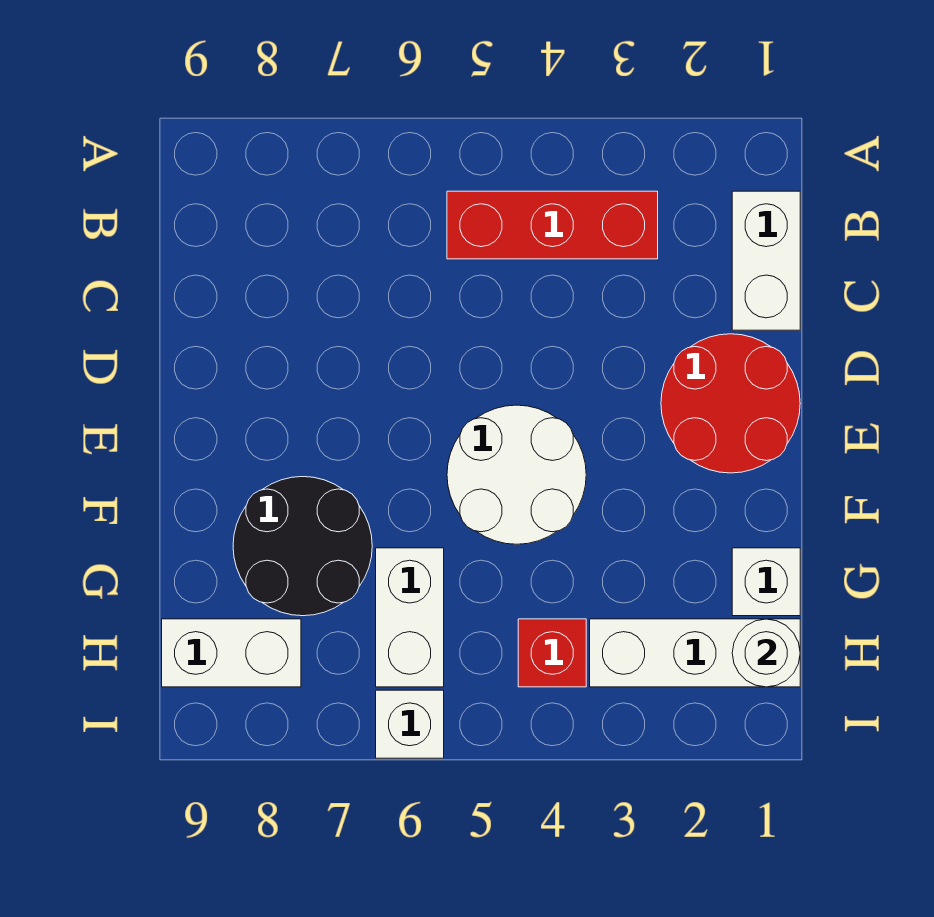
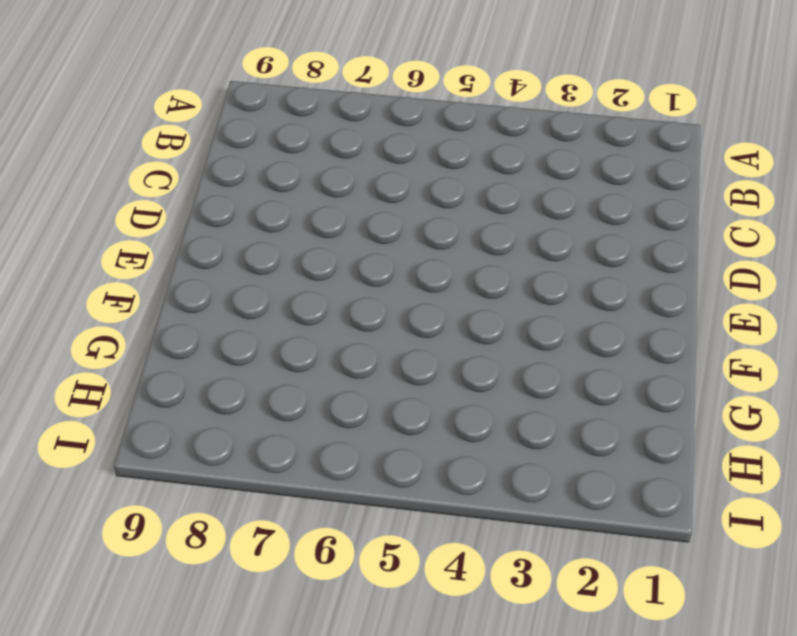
none -> white brick B1:C1 level 1
none -> red brick B3:B5 level 1
none -> red round brick D1:E2 level 1

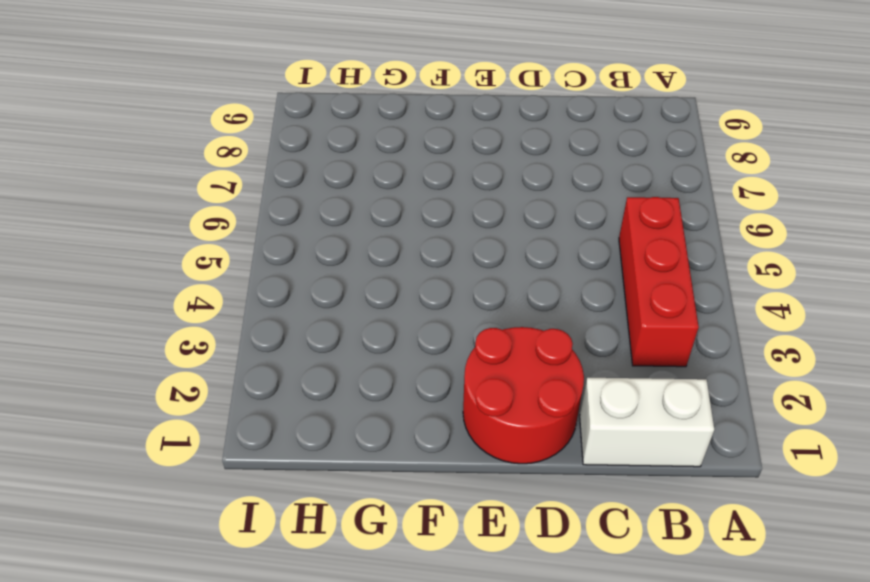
none -> white round brick E4:F5 level 1
none -> black round brick F7:G8 level 1
none -> white brick G1 level 1

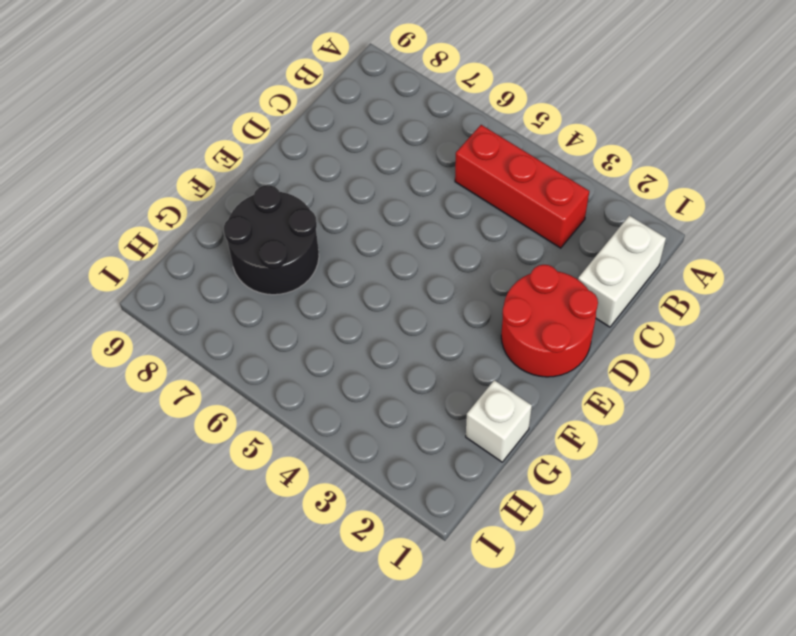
none -> white round brick E4:F5 level 1
none -> white brick G6:H6 level 1
none -> white brick H1:H3 level 1

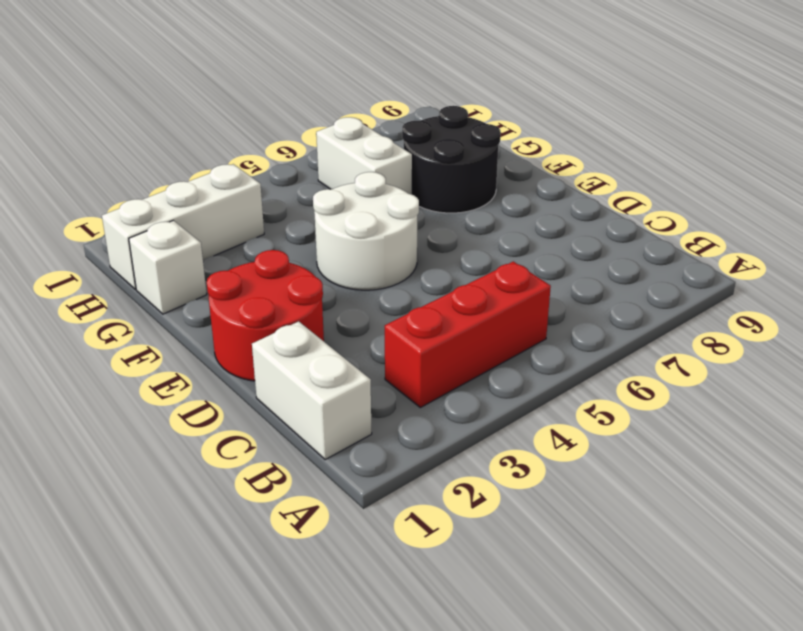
none -> red brick H4 level 1
none -> white brick H8:H9 level 1
none -> white brick I6 level 1

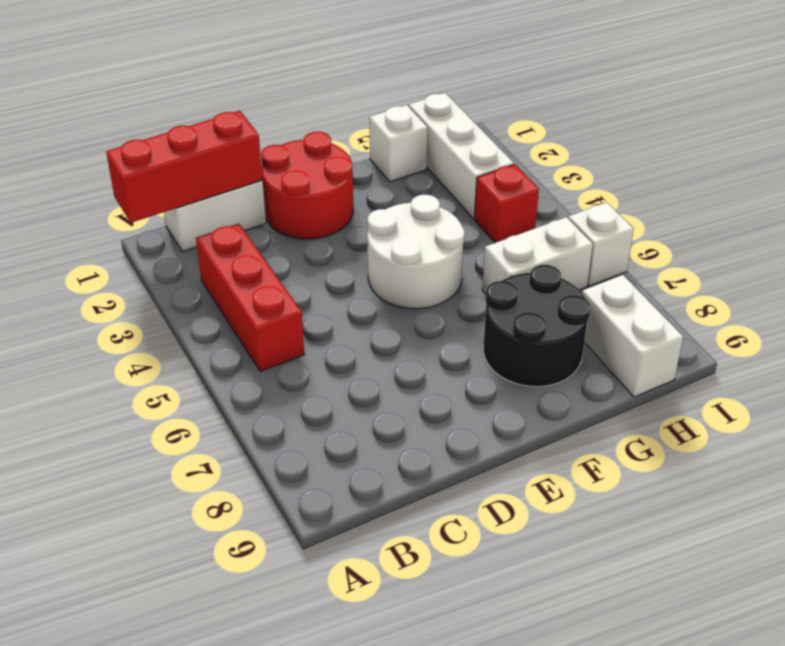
red brick A1:C1 level 2 -> none
none -> white round brick H1 level 2

